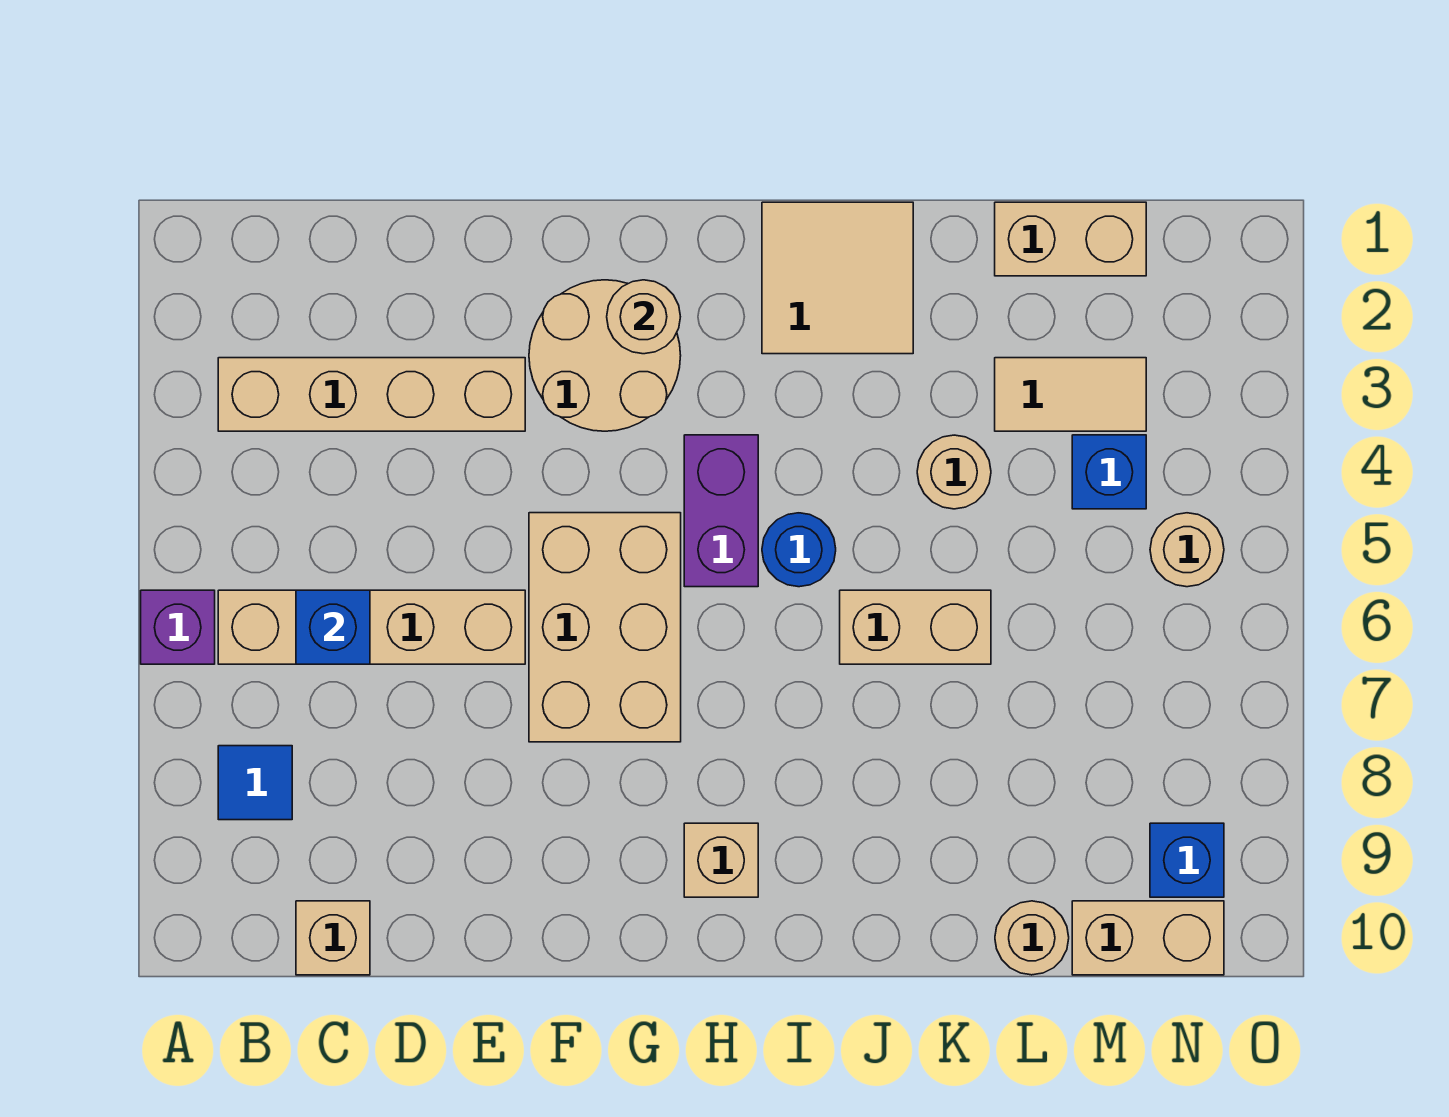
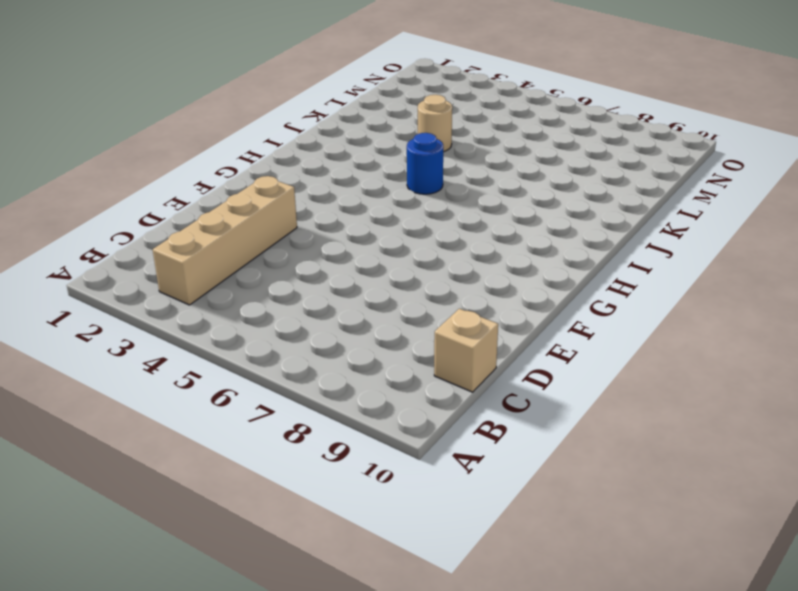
none -> purple brick A6 level 1
none -> tan brick B6:E6 level 1
none -> blue tile B8 level 1

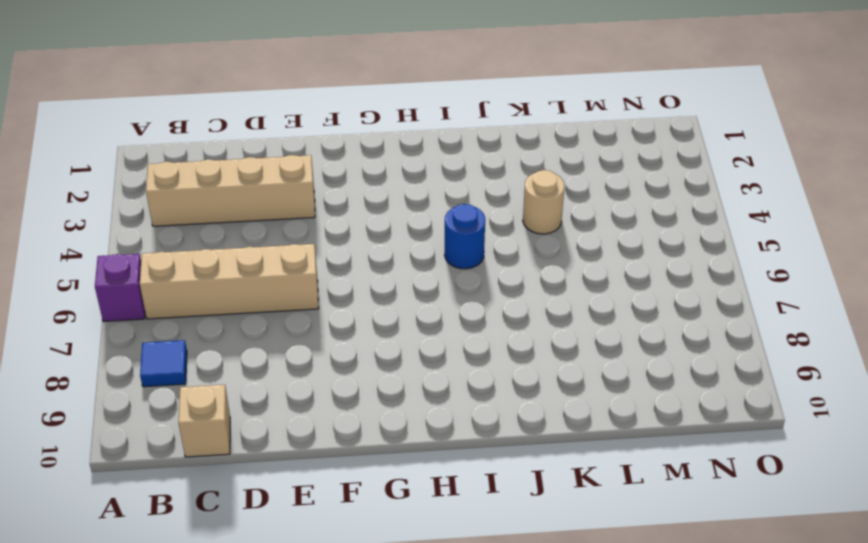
none -> tan round brick F2:G3 level 1
none -> tan brick F5:G7 level 1
none -> purple brick H4:H5 level 1

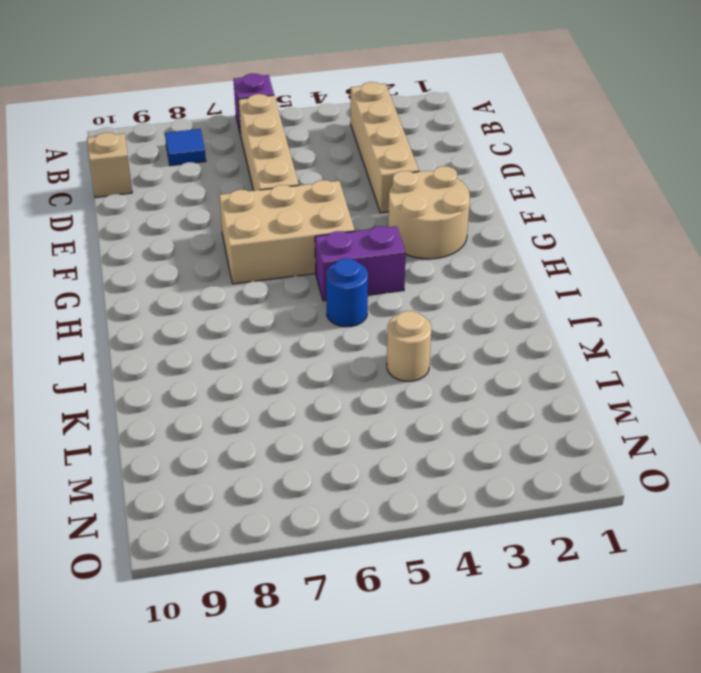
none -> tan brick H9 level 1
none -> tan tile I1:J2 level 1
none -> tan brick J6:K6 level 1

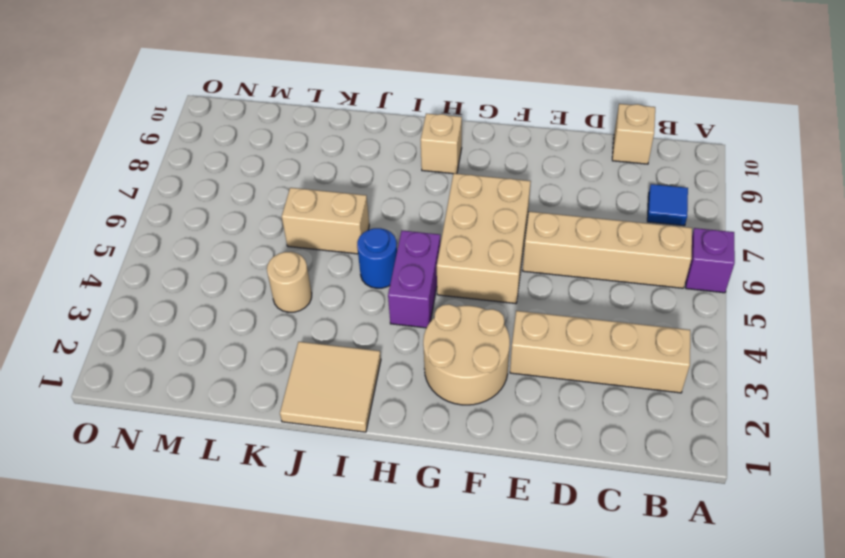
none -> tan brick L1:M1 level 1
none -> tan tile L3:M3 level 1
none -> tan round brick L10 level 1

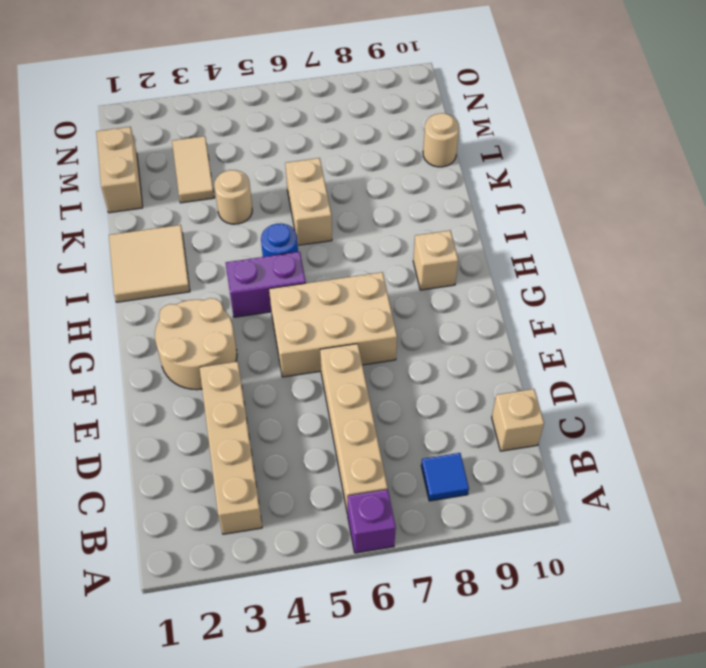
none -> blue brick M4 level 1
none -> tan brick M10:N10 level 1
none -> tan round brick N5 level 1

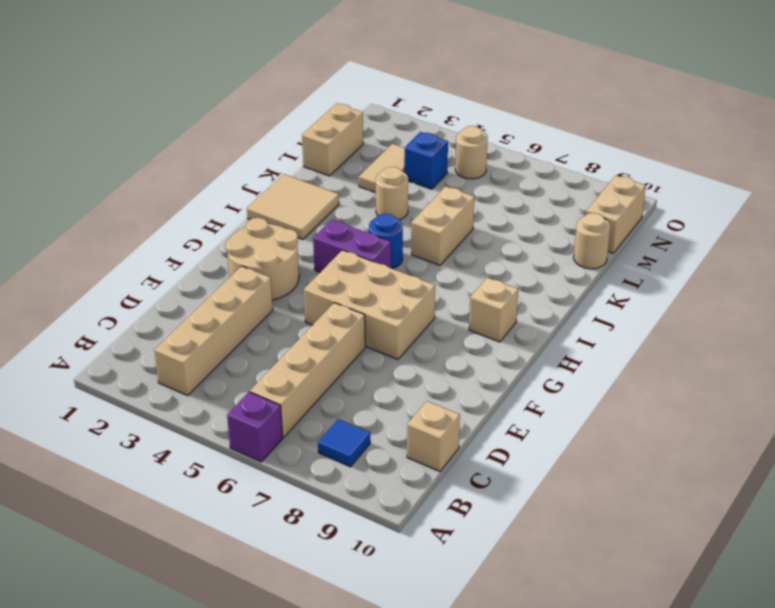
none -> blue brick N9 level 1
none -> blue brick C6 level 2
none -> tan round brick G2 level 2

